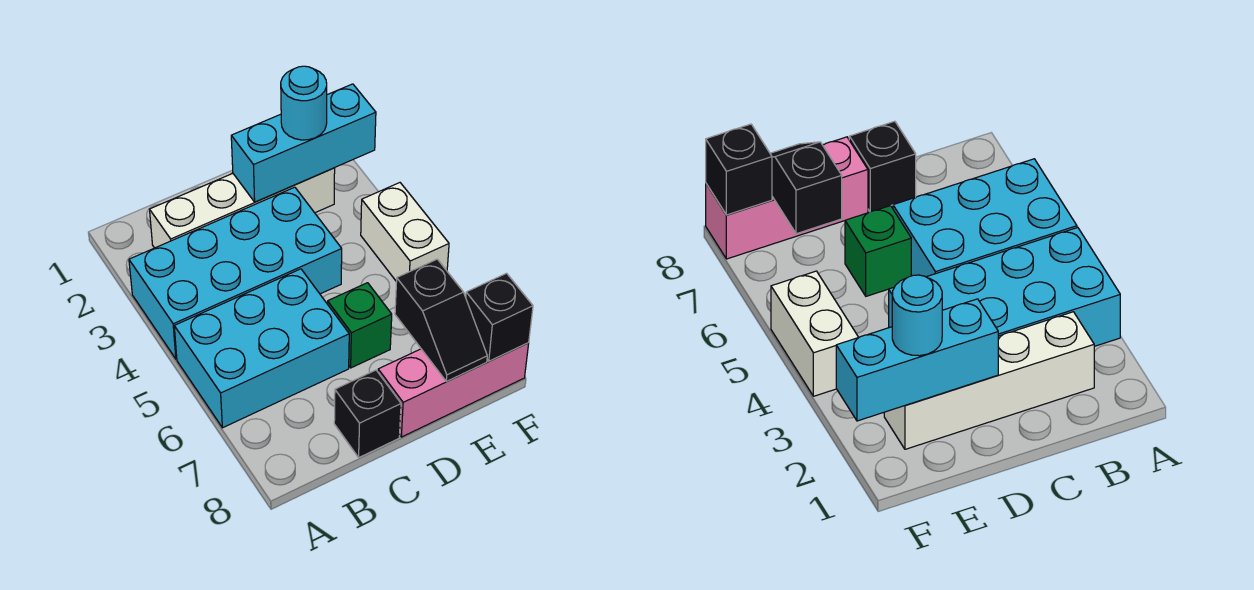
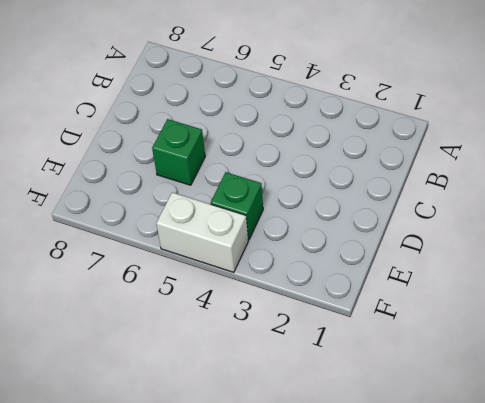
green brick E4 level 1 -> none
none -> cyan brick A3:D4 level 1
none -> cyan brick A5:C6 level 1

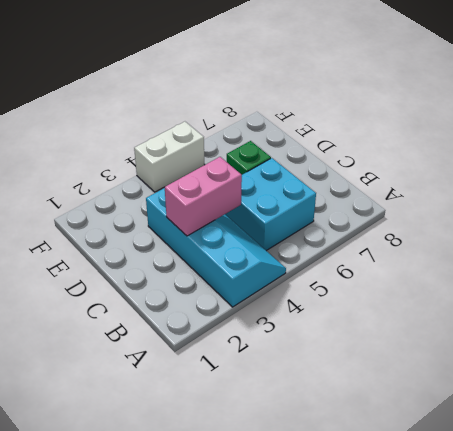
cyan slope A3:D4 level 1 top 3 -> cyan brick A3:D4 level 1
cyan brick B5:C6 level 1 -> cyan brick A5:C6 level 1
pink brick C3:C4 level 2 -> none
none -> white brick B2:E2 level 1
none -> black brick C8 level 1

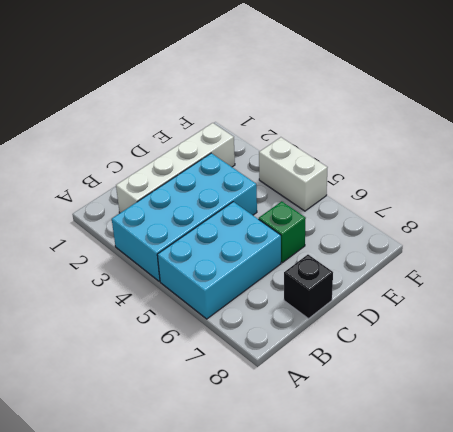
none -> pink brick D8:F8 level 1
none -> cyan brick D2:F2 level 2

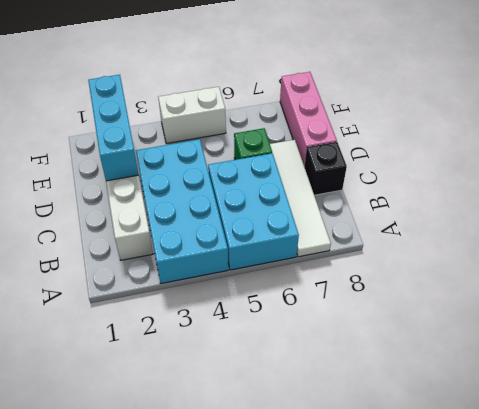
white tile A7:D7 level 1 -> none
none -> black slope E7:E8 level 2 top 7
none -> black brick F8 level 2

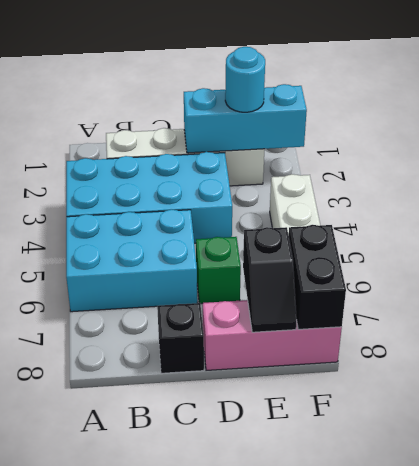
black brick F7:F8 level 2 -> black brick F8 level 2

